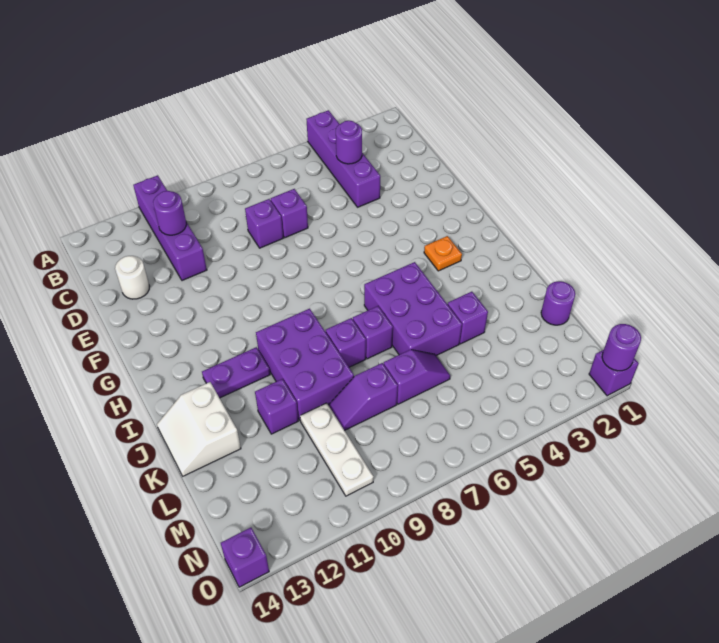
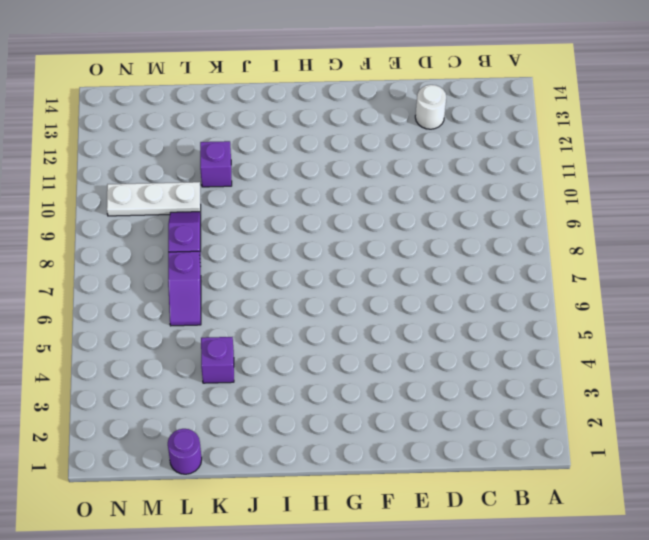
none -> purple brick A4:D4 level 1
none -> purple brick A11:D11 level 1
none -> purple brick D7 level 1

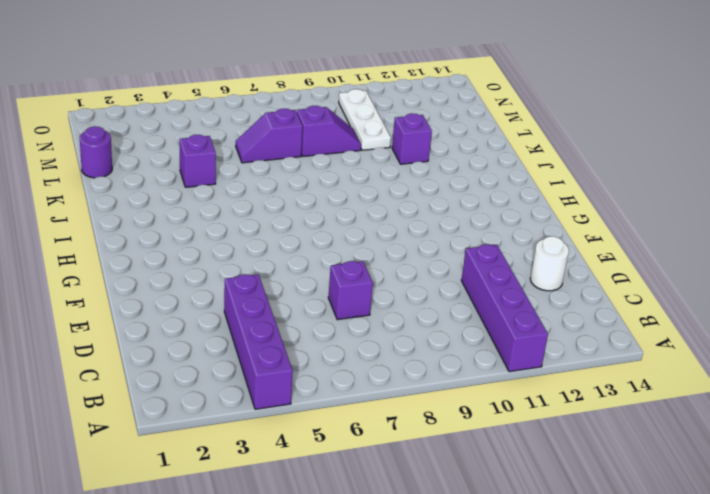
none -> purple brick D8 level 1
none -> orange plate H3 level 1
none -> purple brick I5:K6 level 1

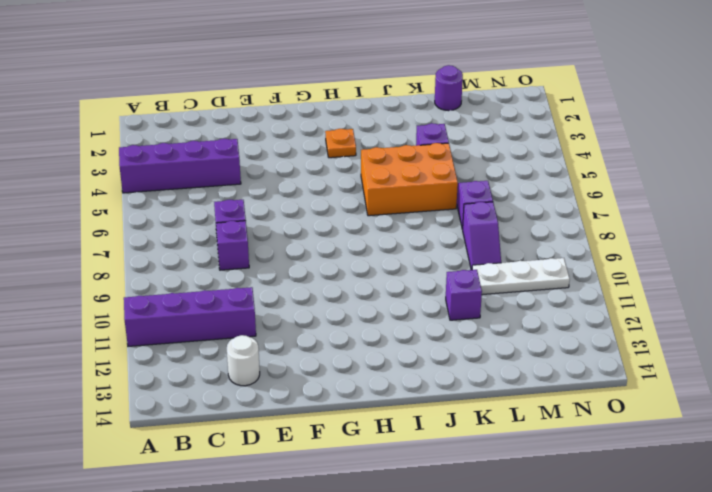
orange brick I5:K6 level 1 -> purple brick I5:K6 level 1
none -> purple brick I9:K10 level 1
none -> purple plate I11:I12 level 1
none -> purple brick J7 level 1

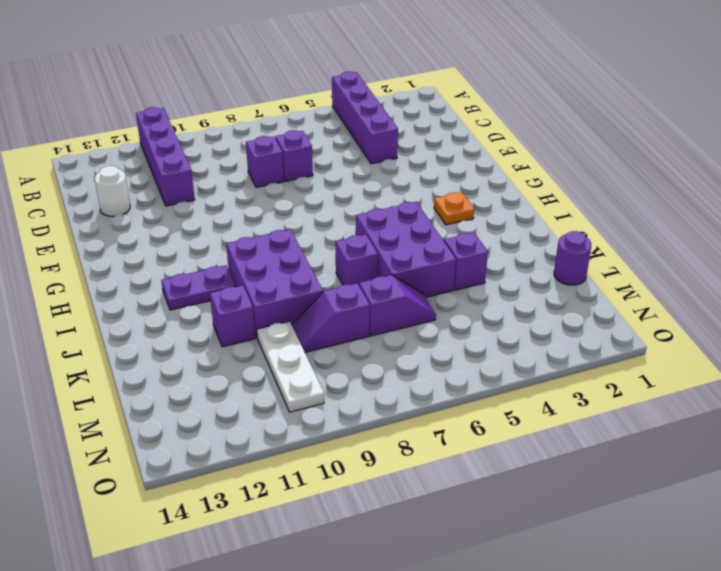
none -> purple brick J8 level 1
none -> white slope J13:K14 level 1 top 13
none -> purple brick O1 level 1

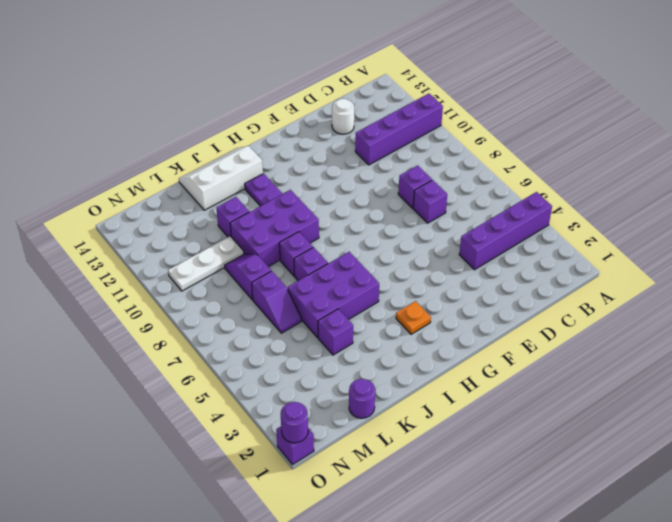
white slope I13:K14 level 1 top 13 -> white slope J13:K14 level 1 top 13
none -> purple brick O14 level 1
none -> purple round brick C4 level 2
none -> purple round brick C11 level 2

